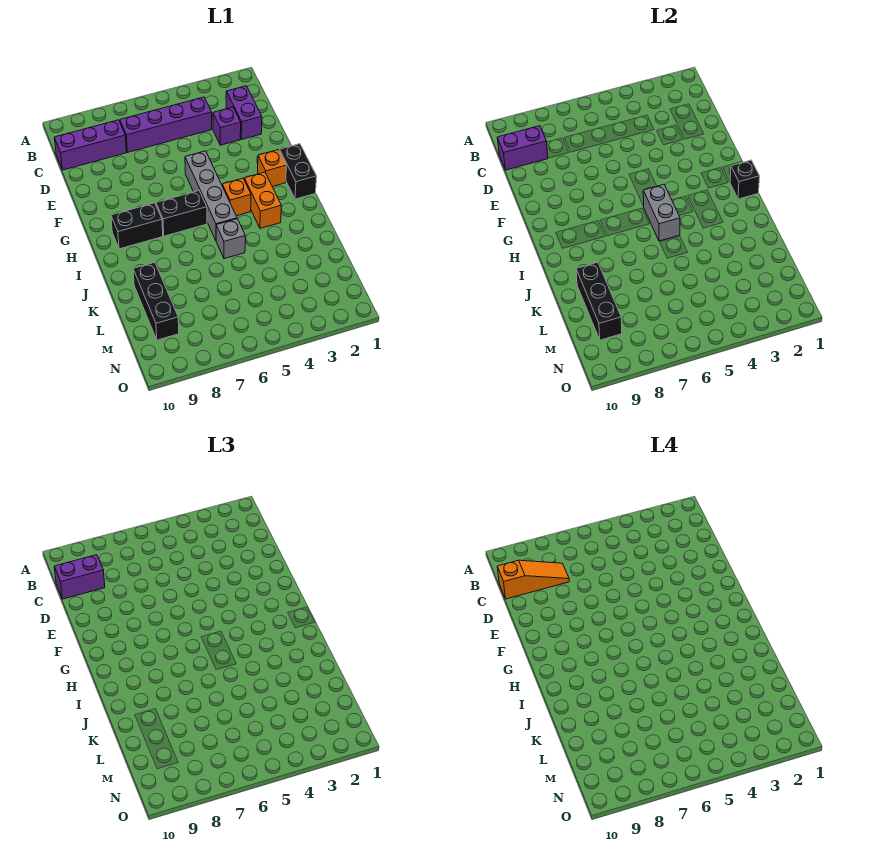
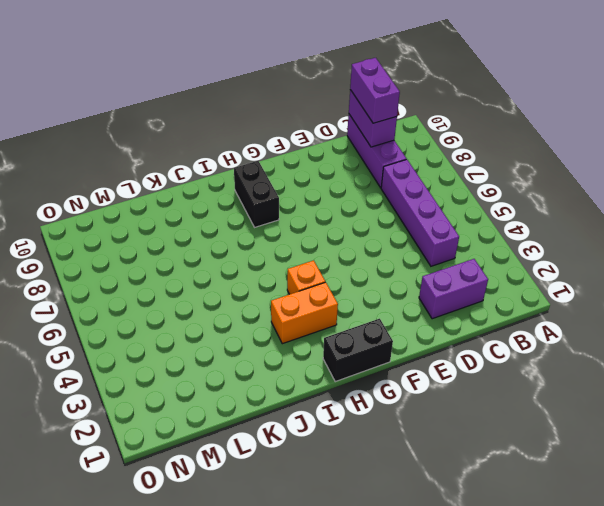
none -> purple brick D3 level 1
none -> grey brick F5:I5 level 1
none -> orange brick G2 level 1

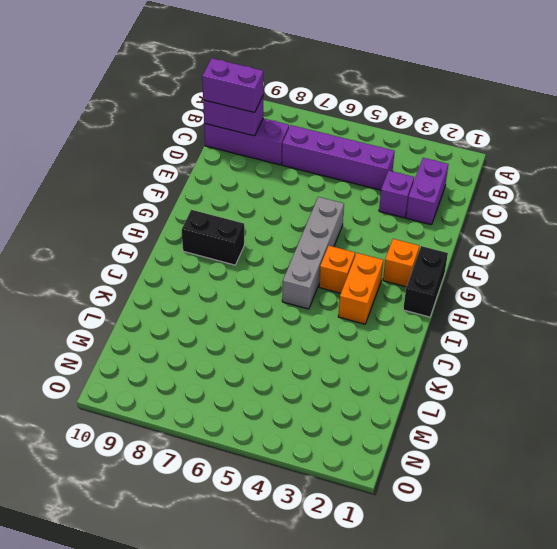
none -> black brick H6:H7 level 1
none -> grey brick J5 level 1
none -> black brick K9:M9 level 1

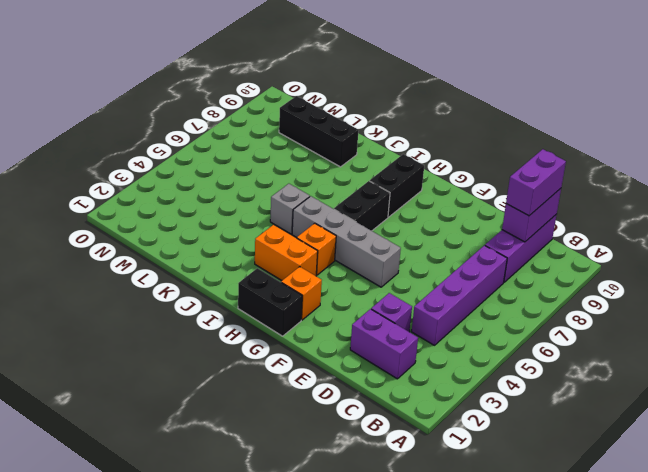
none -> black brick H1 level 2
none -> grey brick H5:I5 level 2
none -> black brick K9:M9 level 2

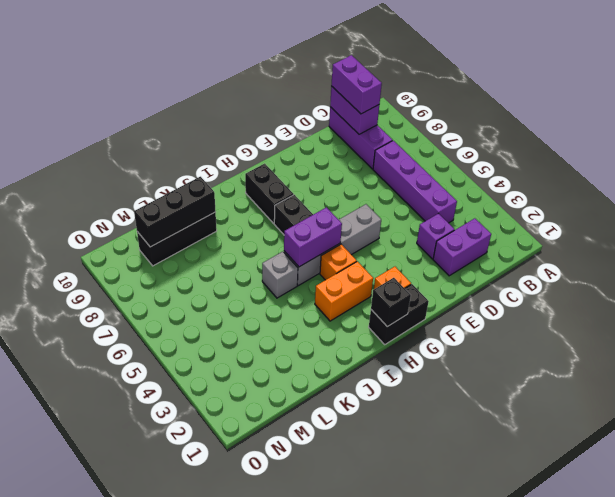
purple brick H5:I5 level 2 -> grey brick H5:I5 level 2
none -> orange slope C8:C10 level 4 top 10

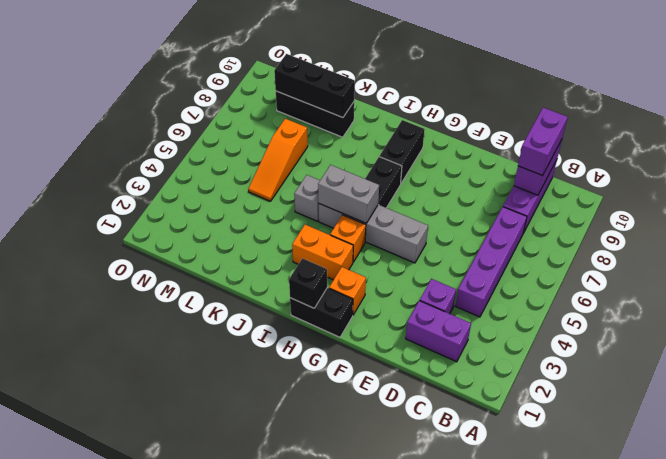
orange slope L5:L7 level 1 top 7 -> orange slope C8:C10 level 4 top 10

